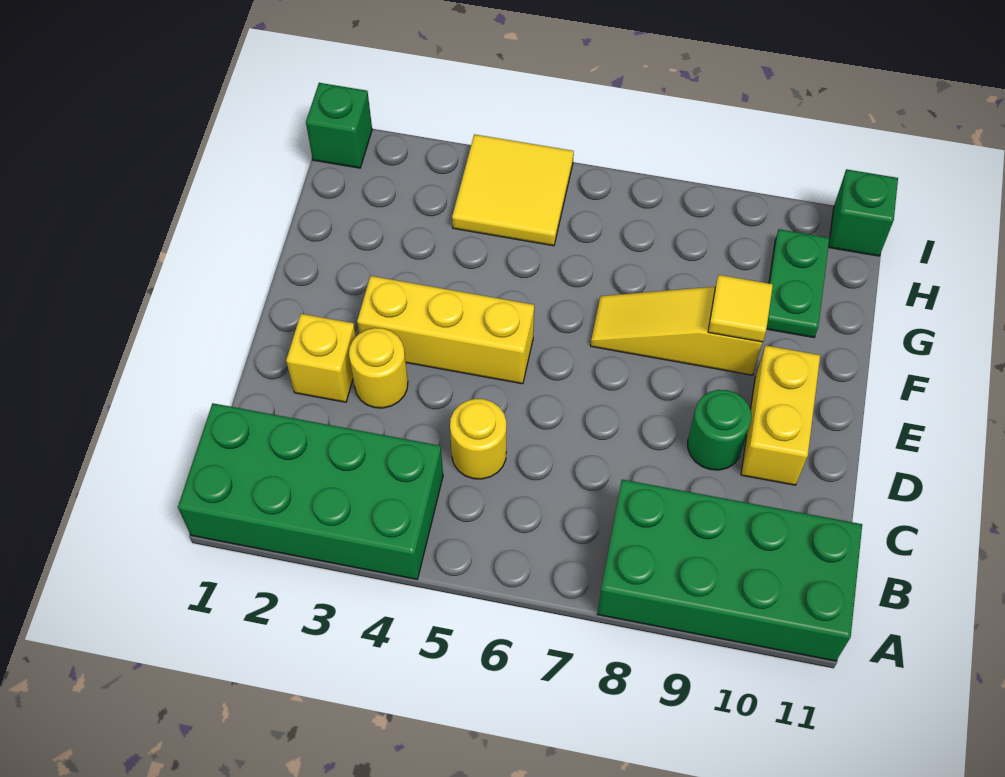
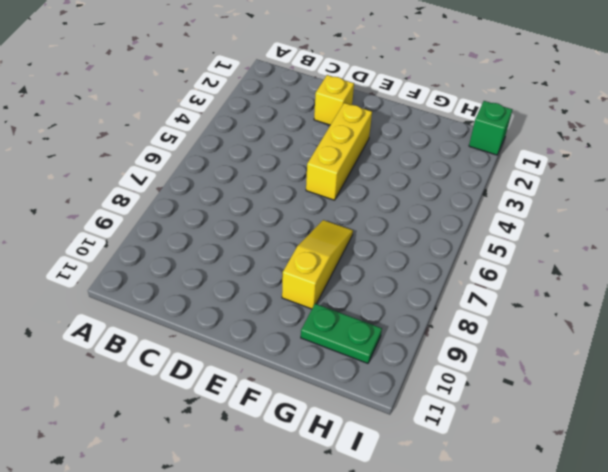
none -> green brick A1:B4 level 1
none -> green brick A8:B11 level 1
none -> yellow round brick C5 level 1

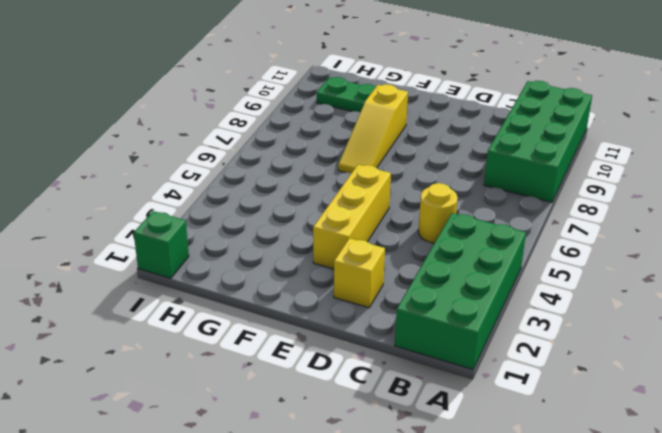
none -> yellow round brick D3 level 1
none -> green round brick D9 level 1
none -> yellow brick D10:E10 level 1

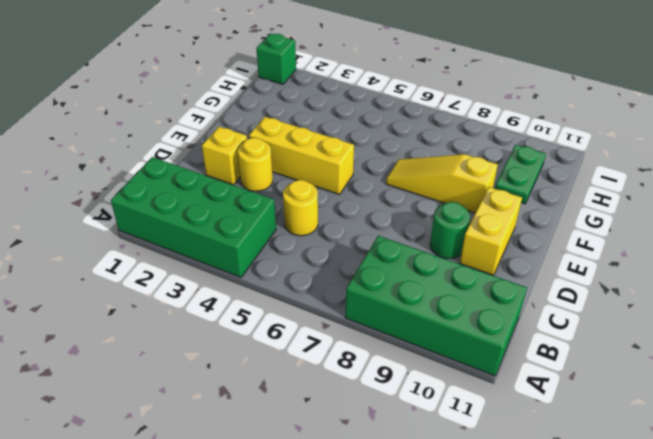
none -> yellow tile H4:I5 level 1
none -> green brick I11 level 1
none -> yellow tile F9 level 2

